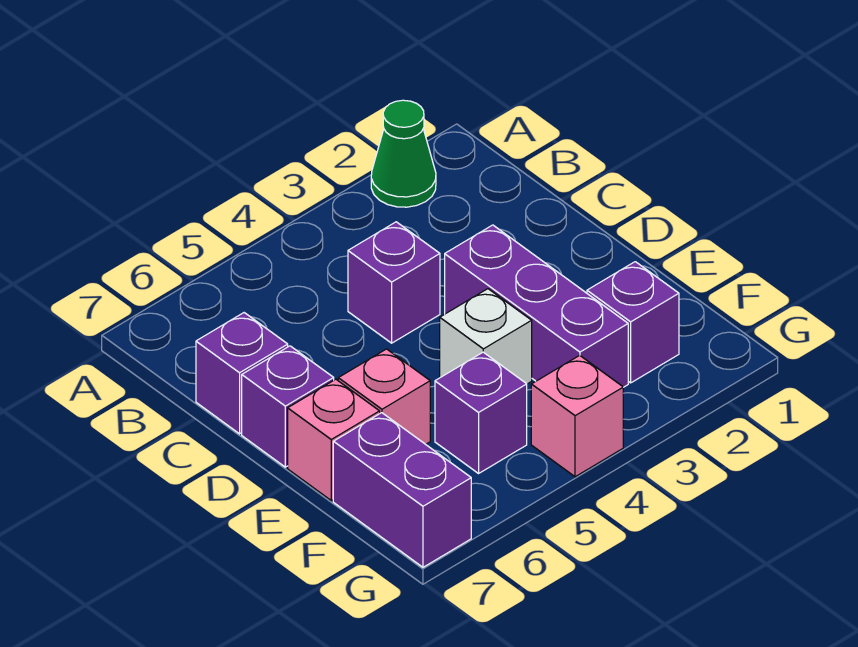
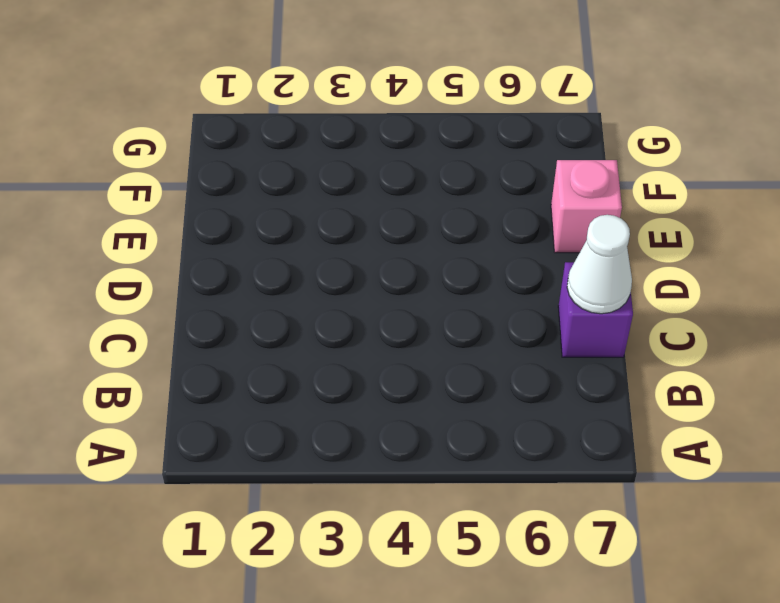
white cone C7 level 2 -> none
none -> green cone A2 level 1
none -> purple brick C4 level 1
none -> purple brick D3:F3 level 1

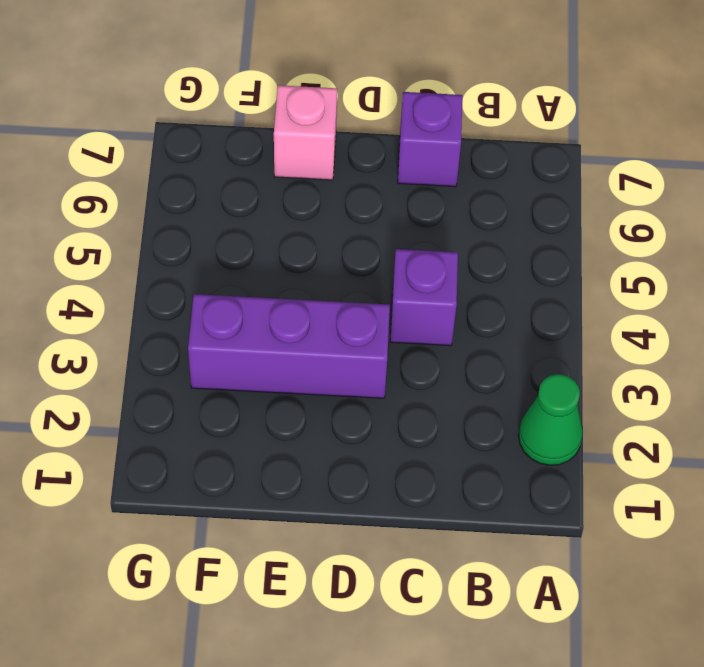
none -> purple brick D7 level 1
none -> white brick E4 level 1
none -> pink brick E6 level 1

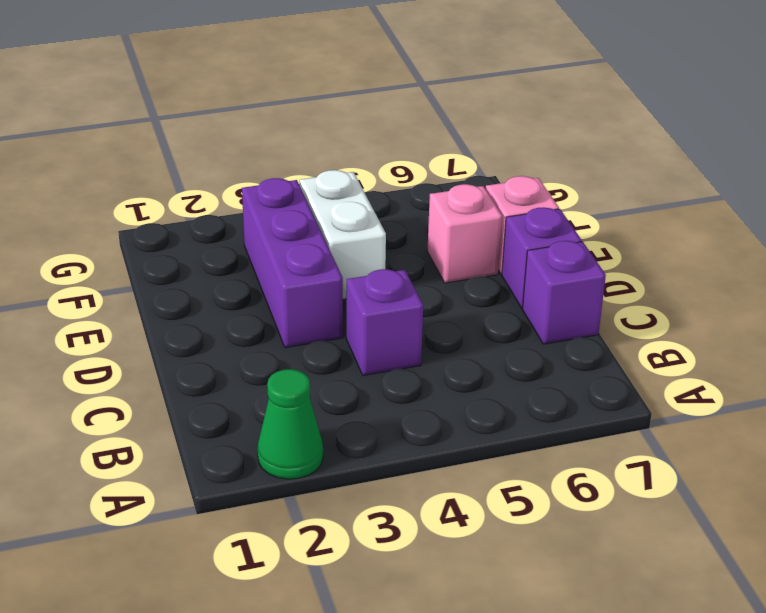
white brick E4:F4 level 1 -> white brick E4 level 1
none -> purple brick F2 level 1
none -> purple brick F5 level 1
none -> purple brick F7:G7 level 1

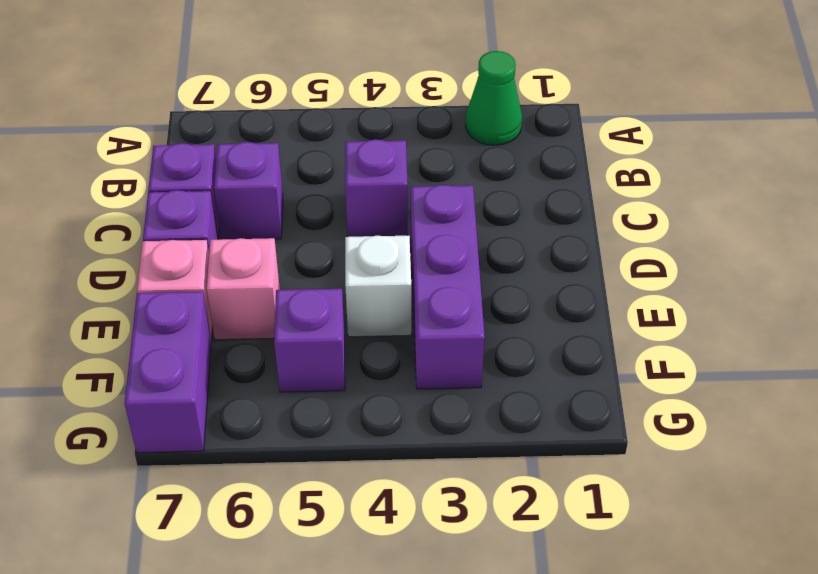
purple brick C6 level 1 -> purple brick F2 level 1
none -> pink brick G4 level 1

